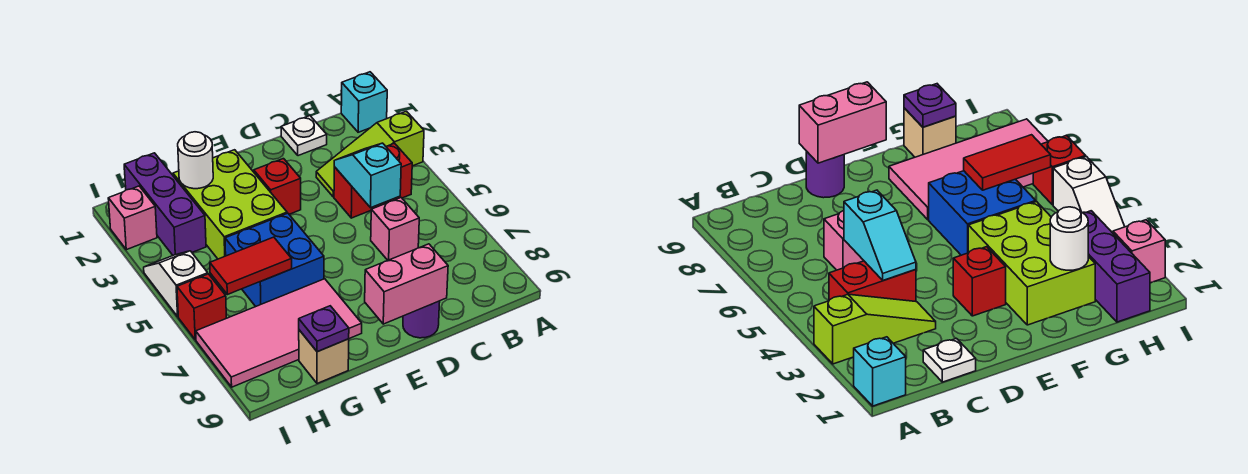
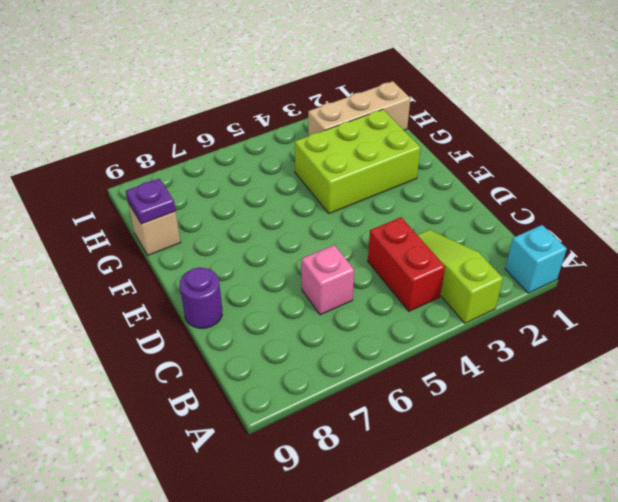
tan brick H1:H3 level 1 -> purple brick H1:H3 level 1
none -> white plate C1 level 1
none -> red brick E3 level 1
none -> blue brick F5:G6 level 1

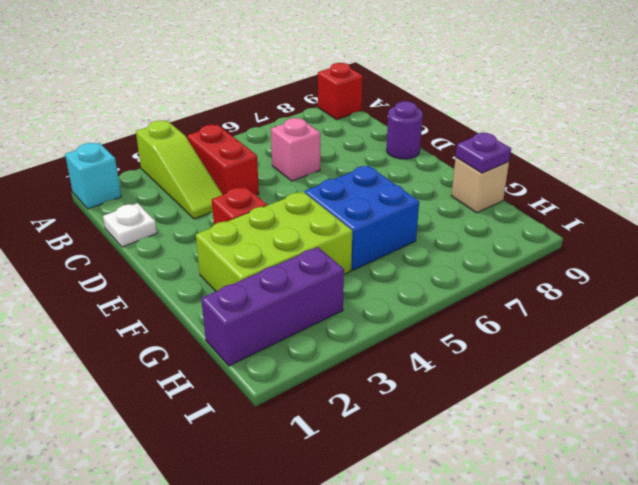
red brick A9 level 1 -> red brick I6 level 1
none -> pink tile F7:I8 level 1
none -> pink brick I2 level 1
none -> white slope I4:I5 level 1 top 5

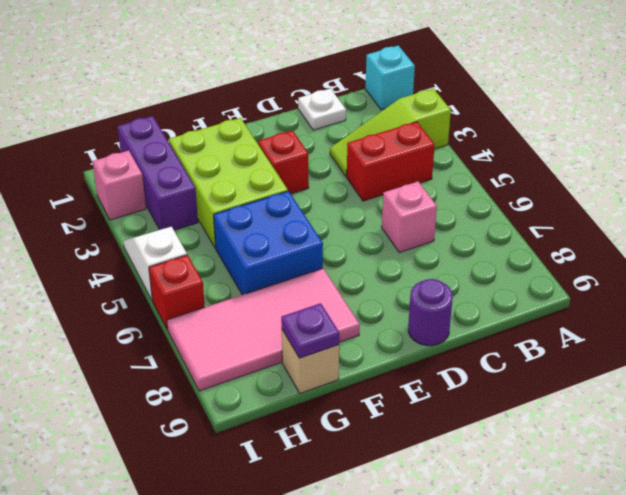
none -> cyan slope C4:C5 level 2 top 5
none -> pink brick D9:E9 level 2
none -> white round brick G2 level 2

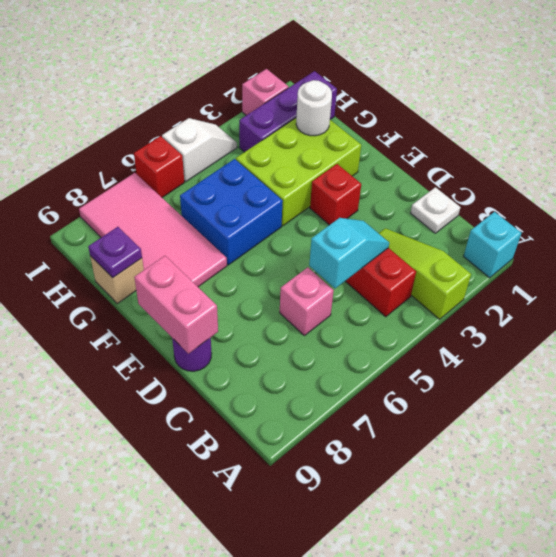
none -> red tile G6:H6 level 2

